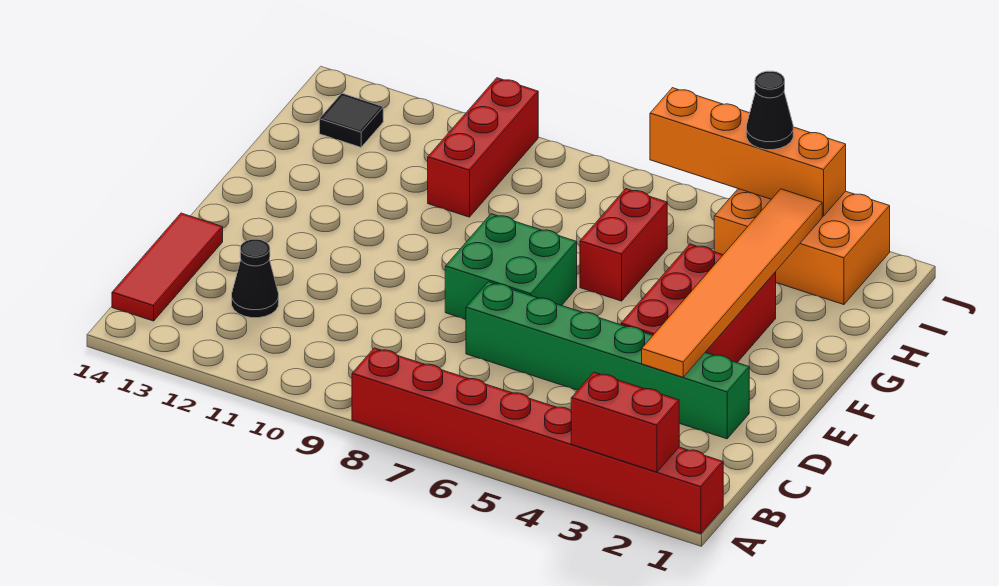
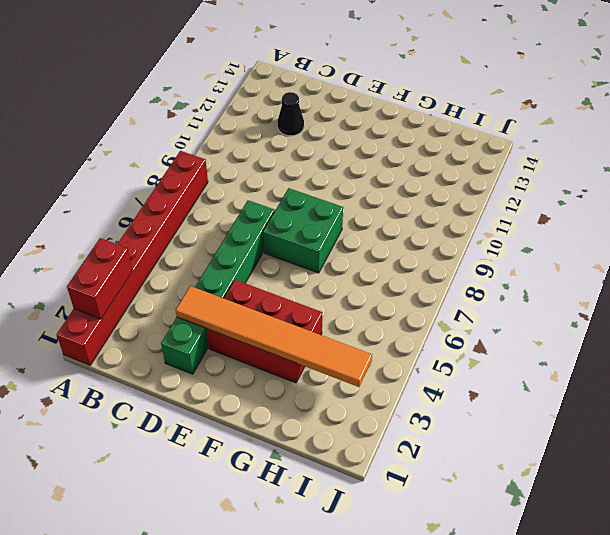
none -> red tile B14:D14 level 1
none -> red brick G6:H6 level 1
none -> red brick H10:J10 level 1

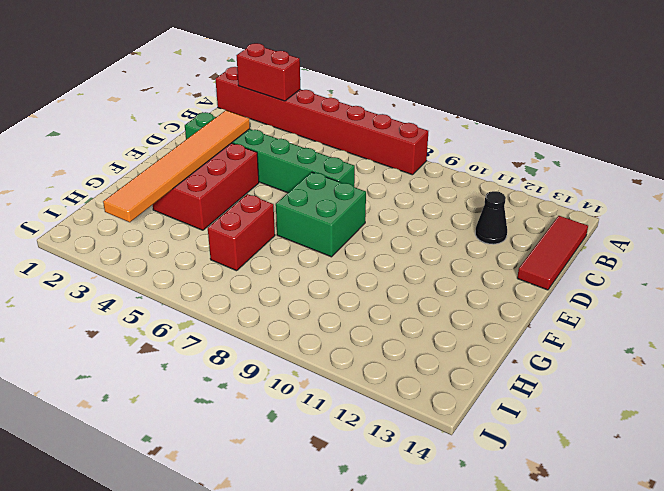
none -> red brick H10:J10 level 1
none -> orange brick I2:J4 level 1
none -> black tile I13 level 1

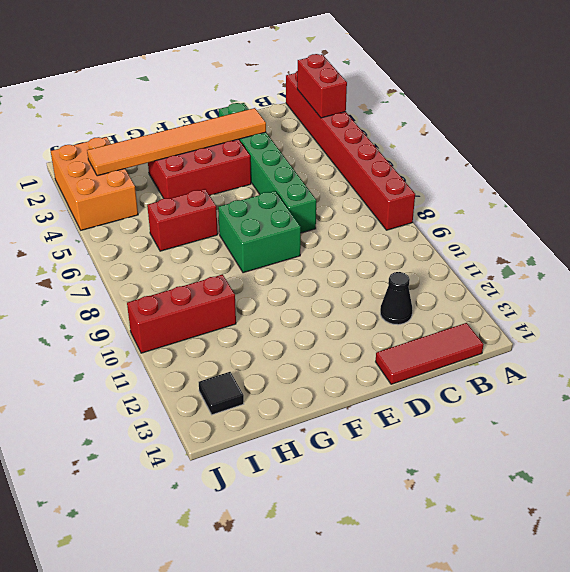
none -> orange brick J3:J6 level 2
none -> black cone J4 level 3

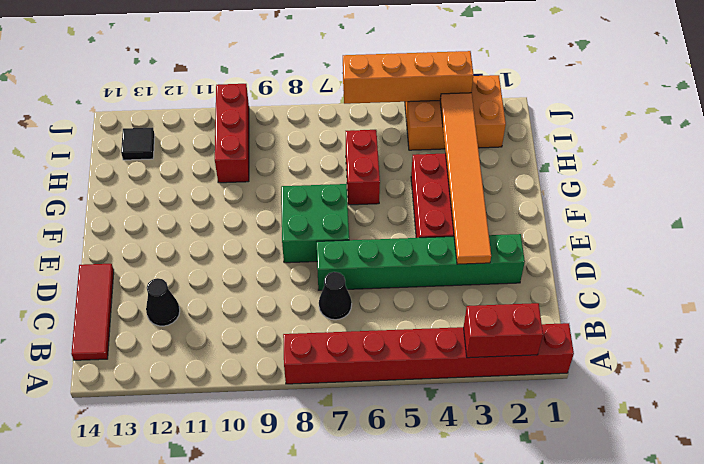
black cone C7 level 1 -> black cone J4 level 3

